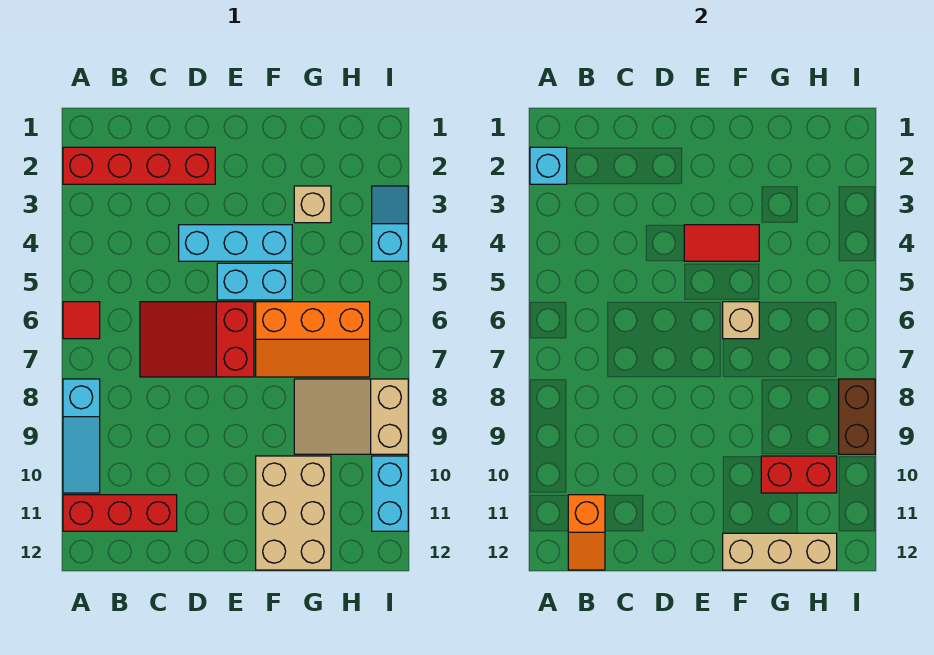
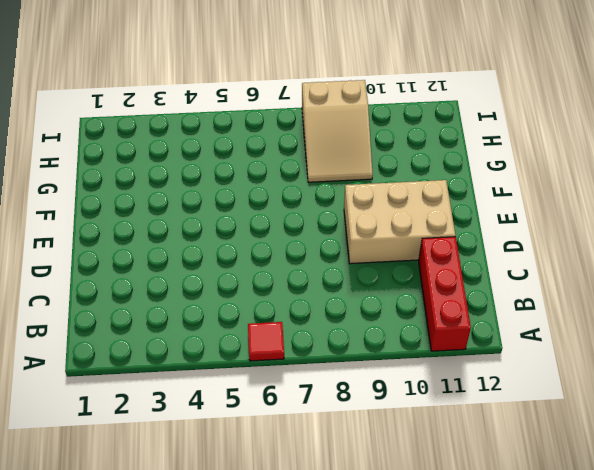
tan brick D9:E11 level 1 -> tan brick F10:G12 level 1
none -> red brick A2:D2 level 1
none -> cyan slope A8:A10 level 1 top 8
none -> red slope C6:E7 level 1 top E

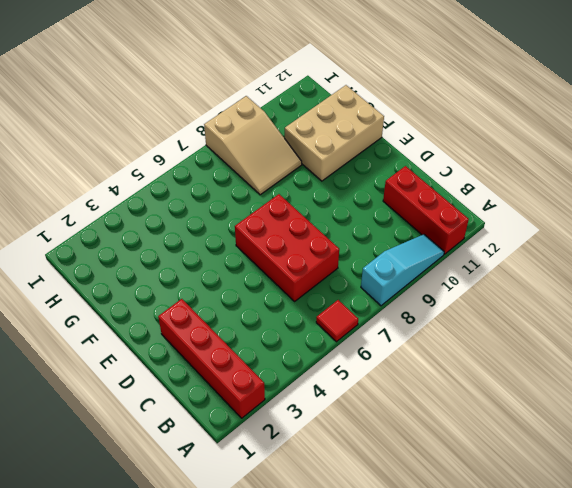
red brick C6:E7 level 1 -> red slope C6:E7 level 1 top E
none -> cyan brick D4:F4 level 1
none -> cyan brick E5:F5 level 1
none -> orange slope F6:H7 level 1 top 6

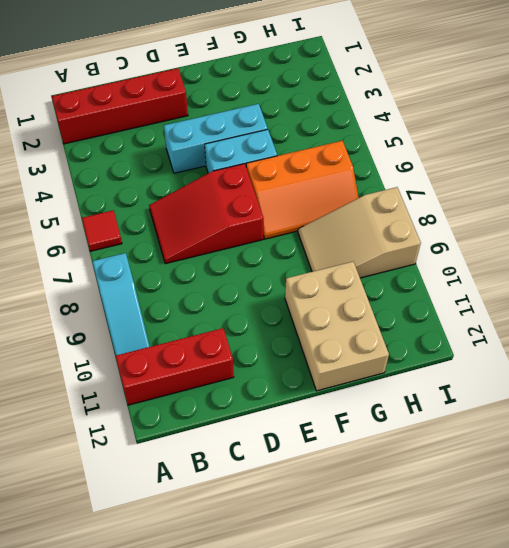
none -> tan brick G3 level 1
none -> cyan slope I3:I4 level 1 top 4
none -> cyan brick I10:I11 level 1

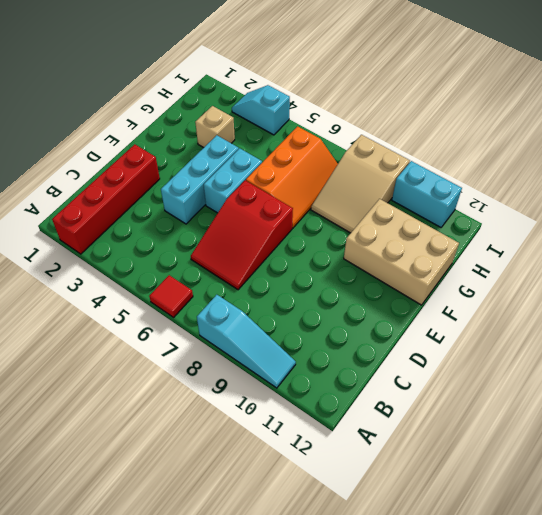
none -> red brick A11:C11 level 1
none -> cyan brick A2 level 2
none -> orange slope B11:B12 level 2 top 11

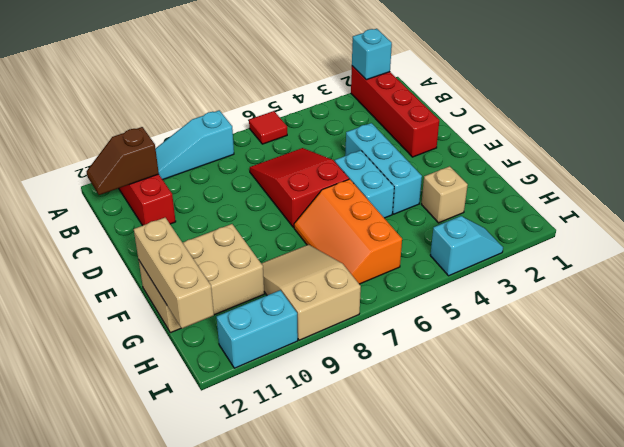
brown slope B11:B12 level 2 top 11 -> orange slope B11:B12 level 2 top 11
none -> red tile E4:F4 level 2
none -> tan brick F6 level 2
none -> red brick G10:H10 level 2

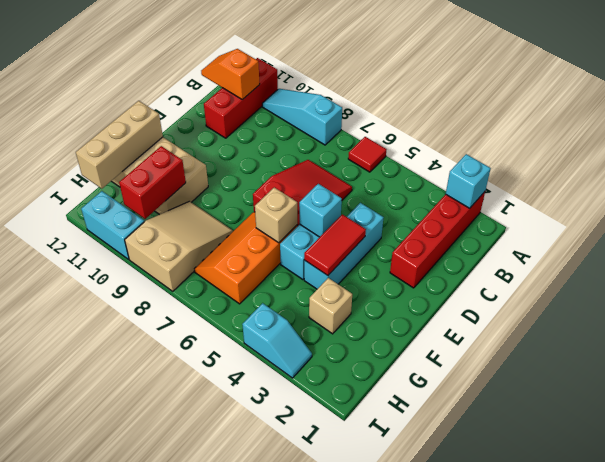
cyan brick E5 level 2 -> none
none -> brown brick I8:I9 level 2

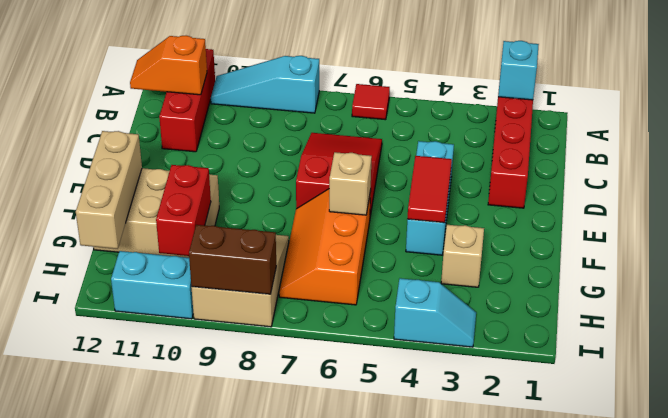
none -> cyan brick E5:F5 level 1

